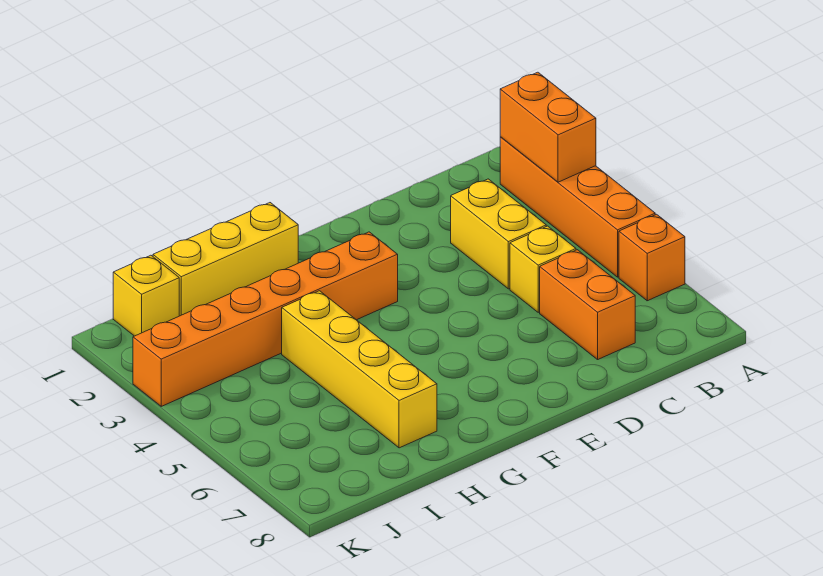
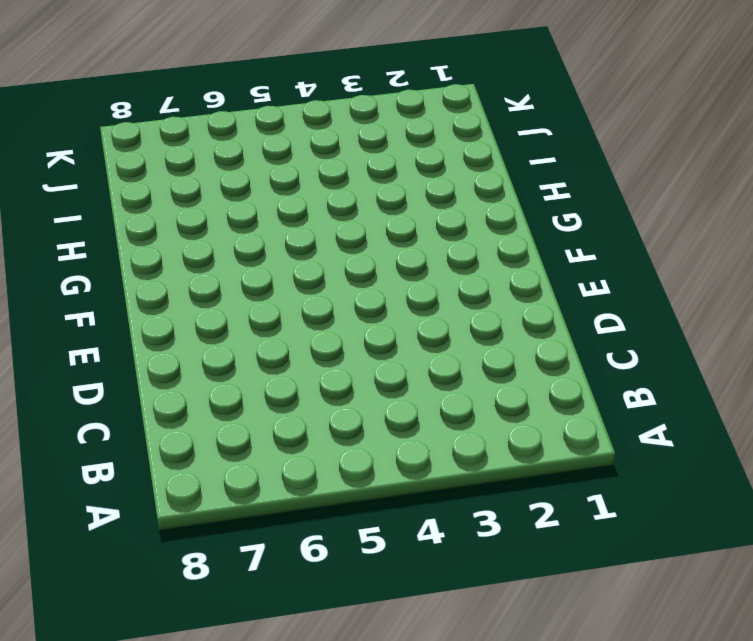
none -> orange brick A2:A5 level 1
none -> orange brick A6 level 1

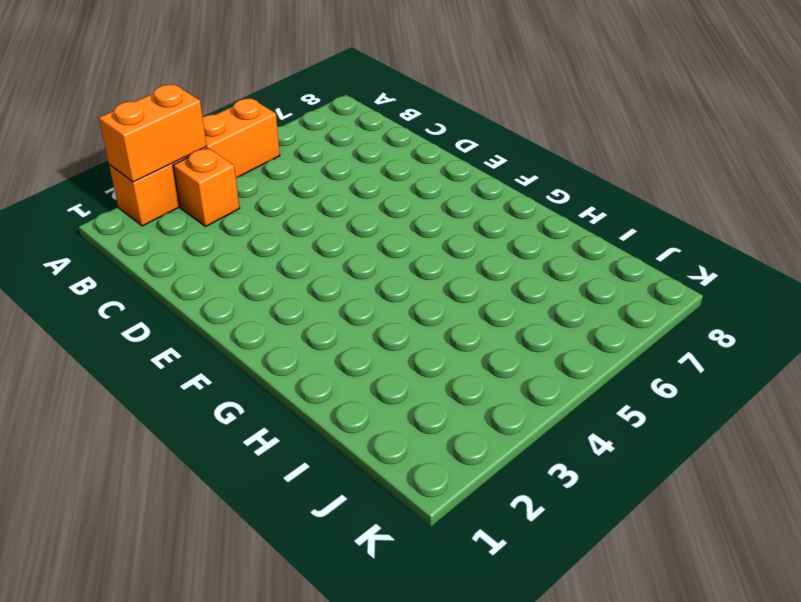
orange brick B3 level 1 -> orange brick A6 level 1
none -> yellow brick C3:C4 level 1
none -> yellow brick C5 level 1

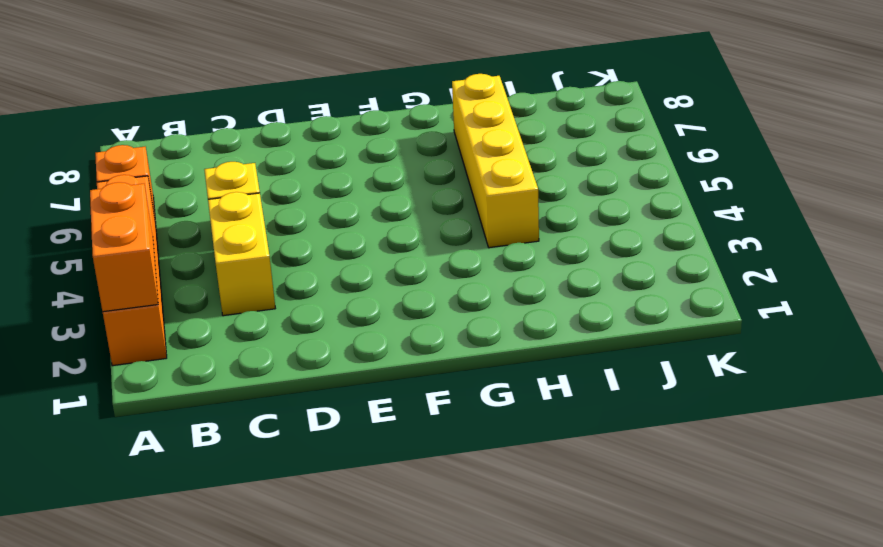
none -> orange brick C6:C7 level 1
none -> orange brick F3:K3 level 1

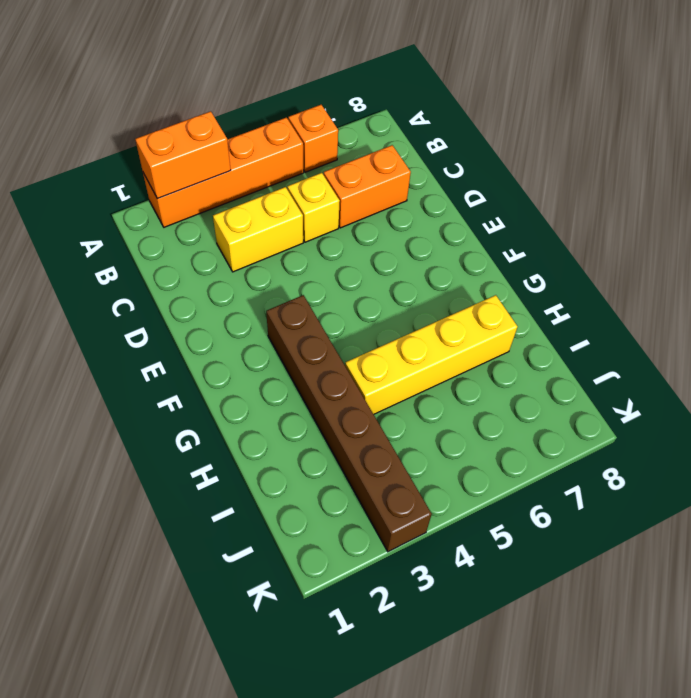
brown brick F3:K3 level 1 -> orange brick F3:K3 level 1
none -> yellow brick G1:I1 level 1
none -> yellow brick J1 level 1

